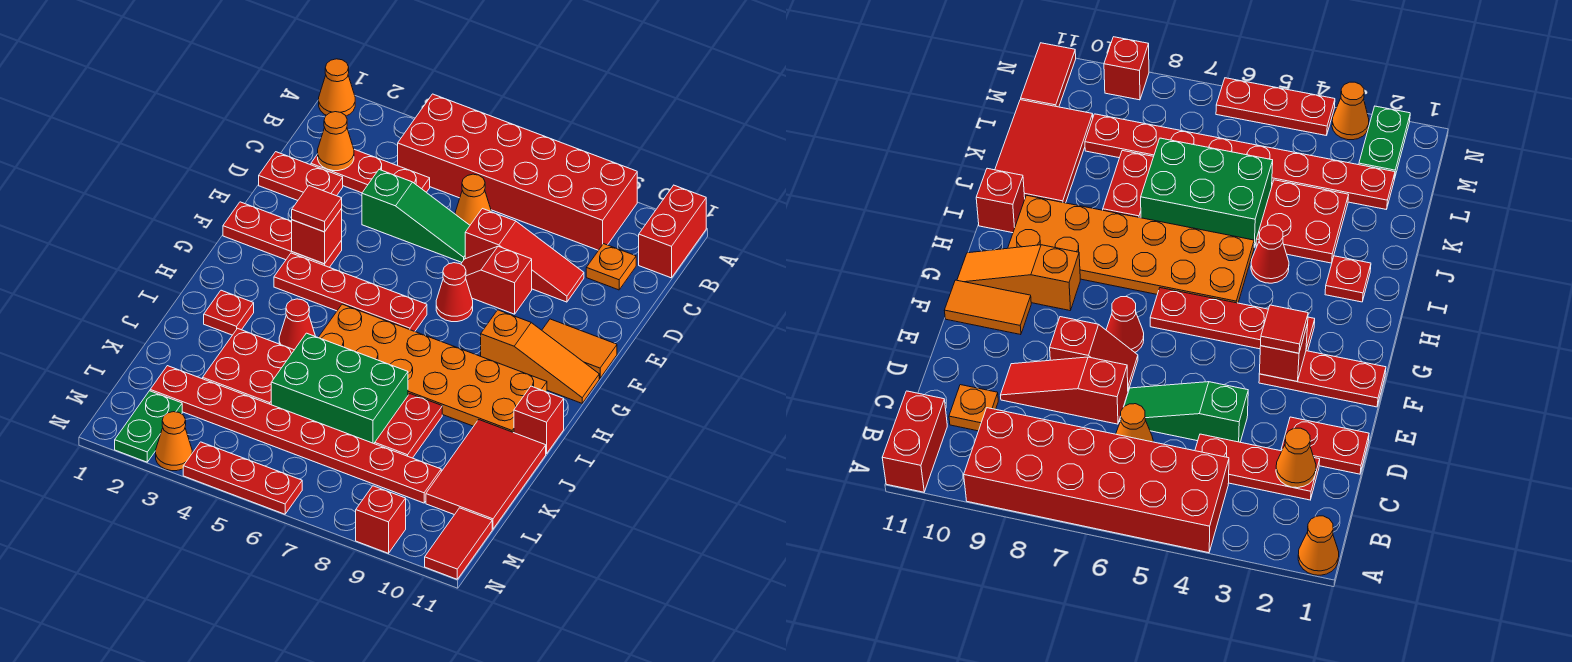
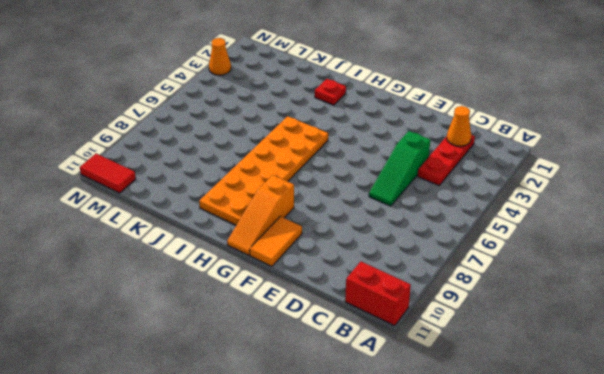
none -> orange cone A1 level 1
none -> red brick A4:B9 level 1
none -> orange cone C6 level 1
none -> orange plate C10 level 1

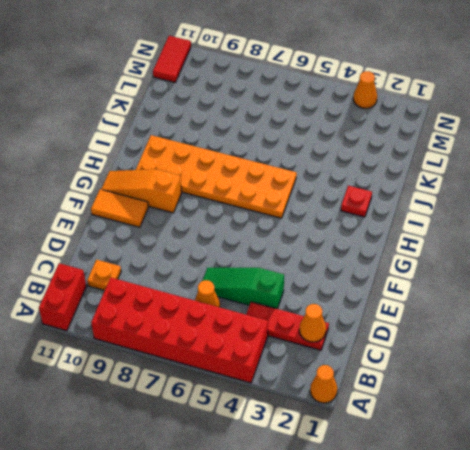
none -> red plate D1:D2 level 1
none -> red slope D7:D9 level 1 top 7
none -> red slope E7:E8 level 1 top 8
none -> red plate F1:F3 level 1

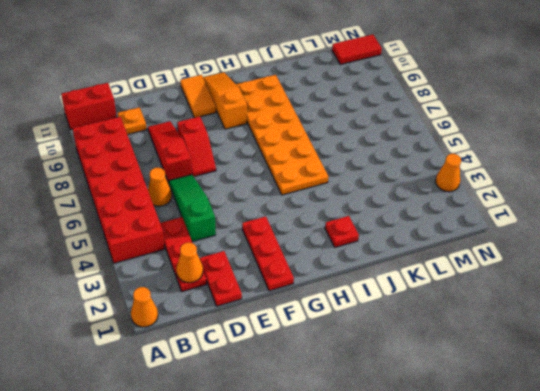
none -> red cone F7 level 1
none -> red plate G3:G6 level 1
none -> red cone I4 level 1
none -> red brick I11 level 1

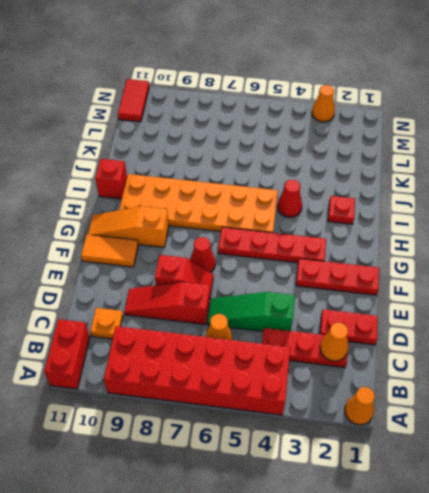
none -> red plate J3:K4 level 1
none -> green brick J5:K7 level 1
none -> red plate J8:K8 level 1
none -> red tile J10:L11 level 1

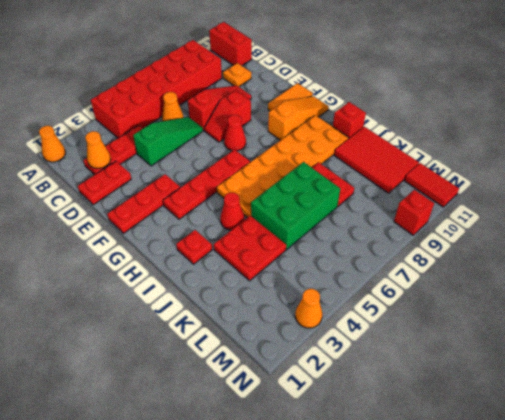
none -> red plate L2:L9 level 1
none -> green plate M2:N2 level 1
none -> red plate N4:N6 level 1
none -> red brick F3 level 2

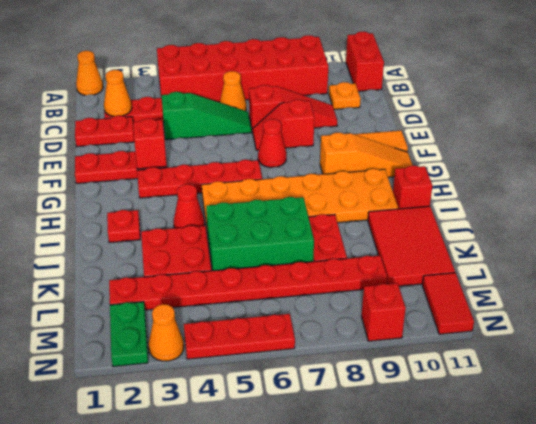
none -> red tile F3 level 3

